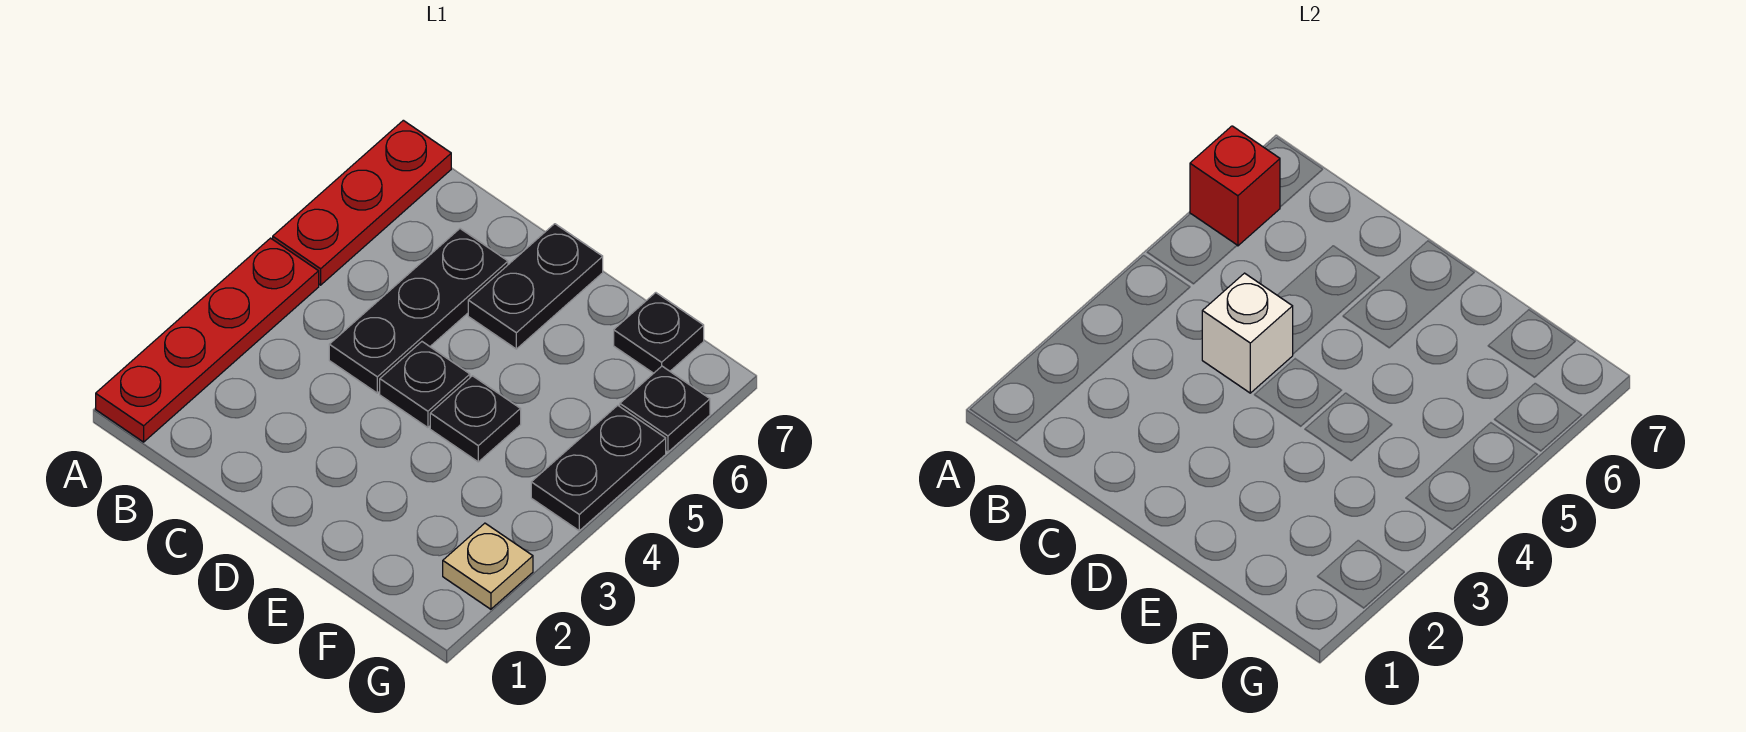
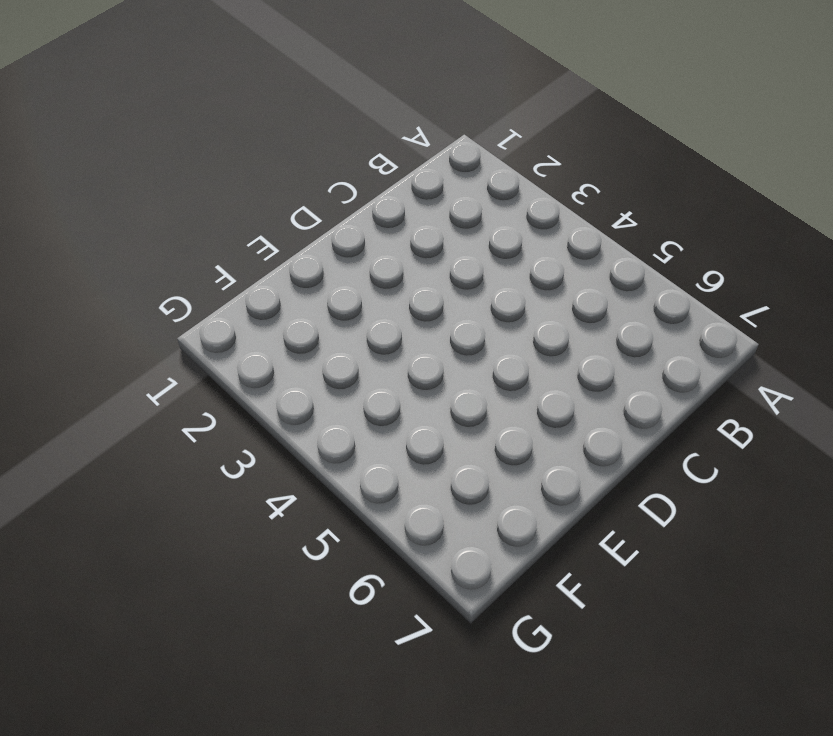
none -> red plate A1:A4 level 1
none -> red plate A5:A7 level 1
none -> black plate C4:C6 level 1

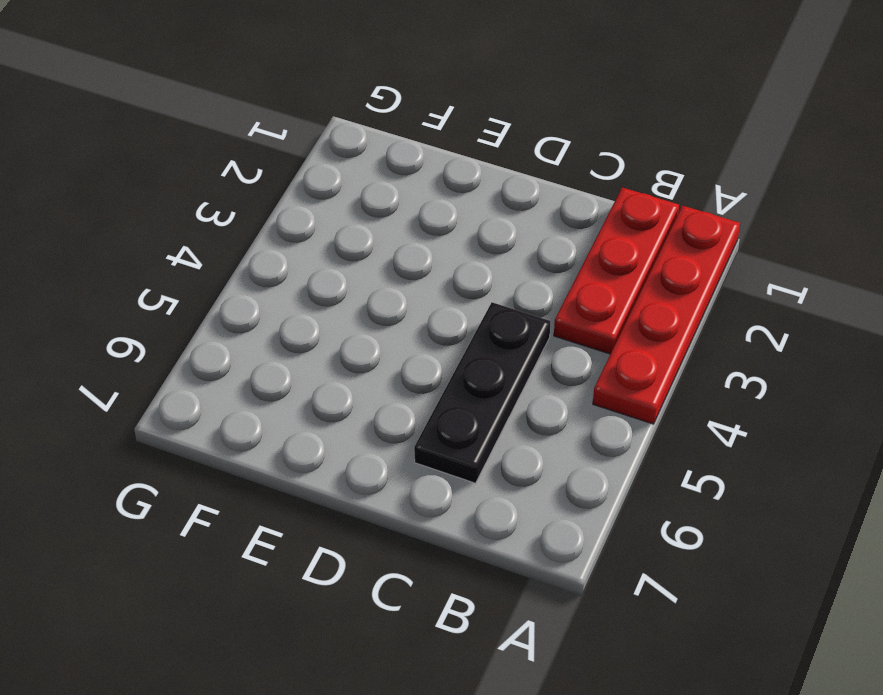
red plate B1:B3 level 1 -> red plate A5:A7 level 1
none -> black plate D4 level 1
none -> black plate D6:D7 level 1
none -> black plate E4 level 1

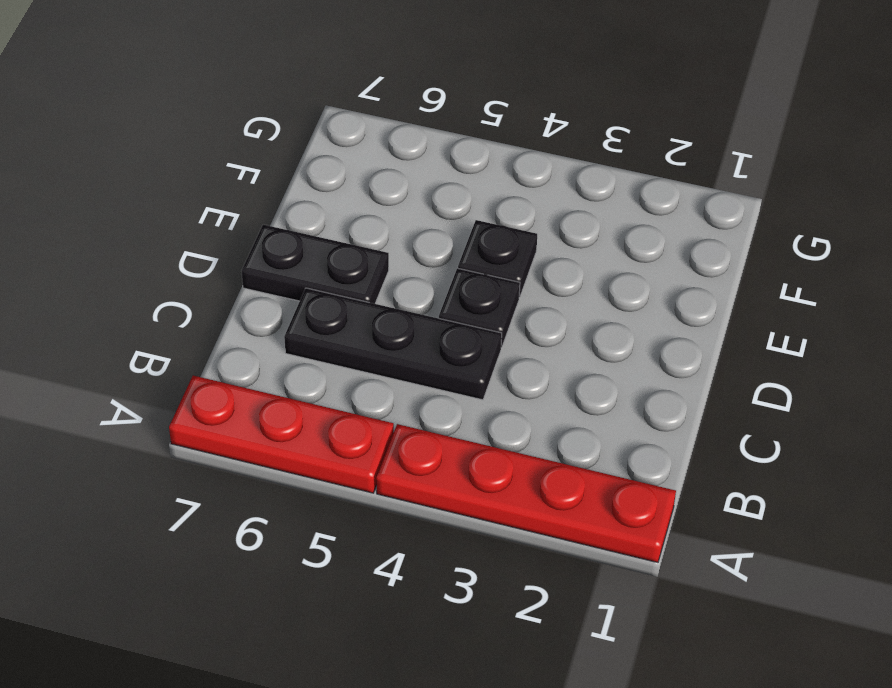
none -> black plate F7 level 1
none -> tan plate G2 level 1
none -> black plate G4:G5 level 1

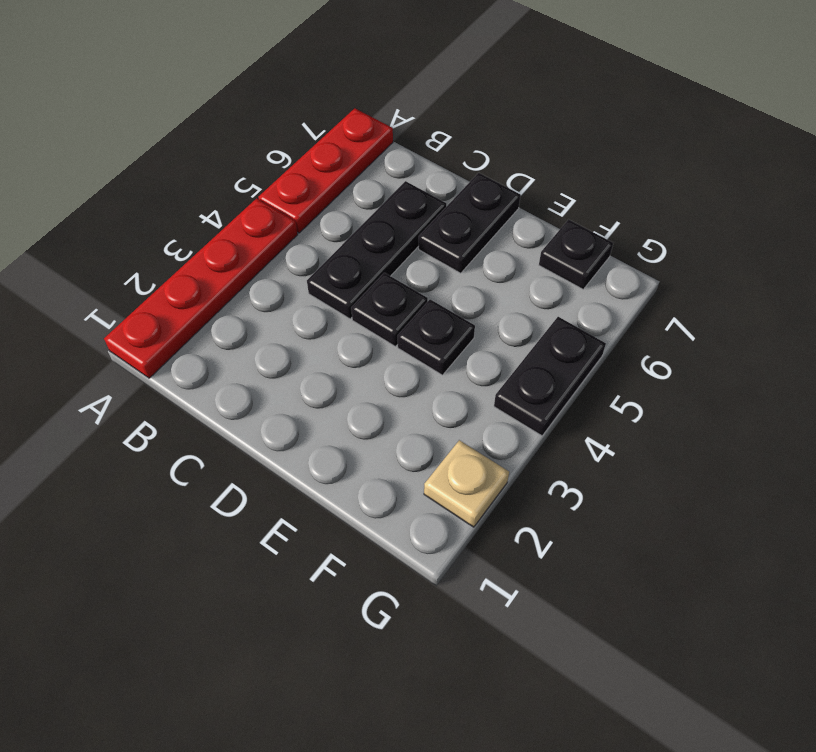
none -> black plate G6 level 1
none -> red brick A6 level 2
none -> white brick C4 level 2

